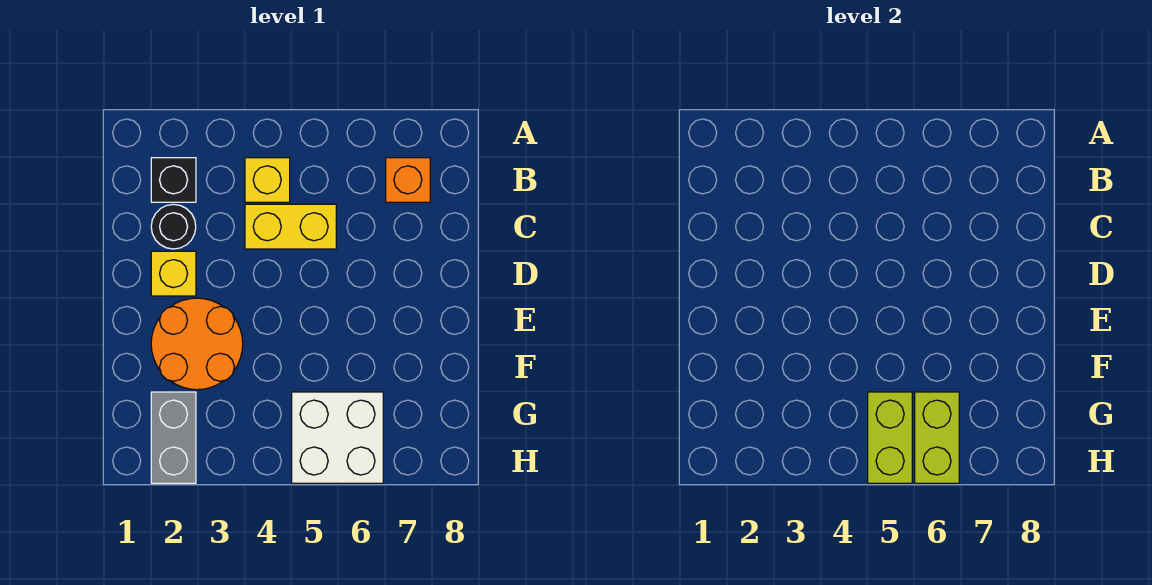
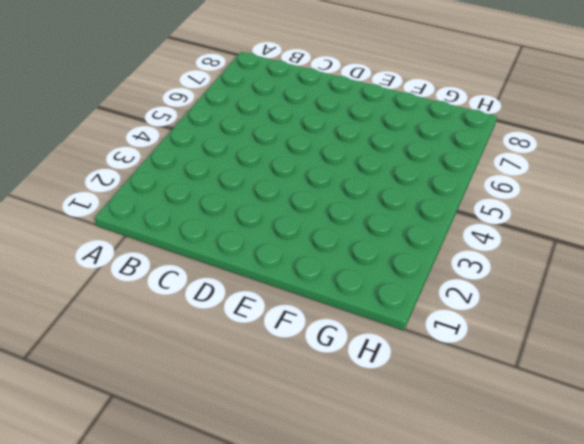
none -> black brick B2 level 1
none -> yellow brick B4 level 1

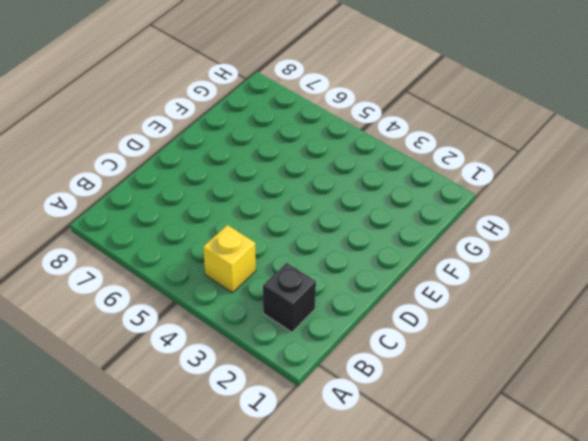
none -> orange brick B7 level 1
none -> black round brick C2 level 1

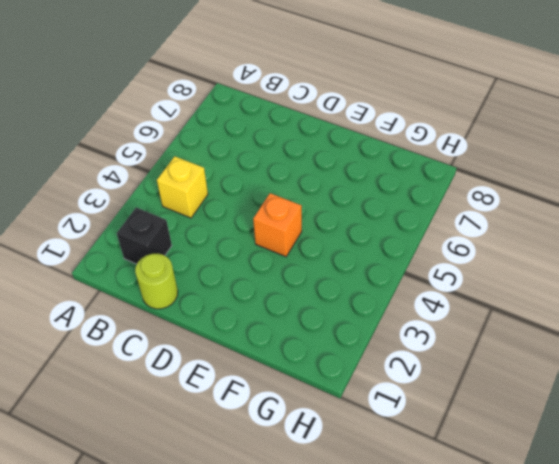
lime round brick C1 level 1 -> none
orange brick E4 level 1 -> orange brick B7 level 1
none -> black round brick C2 level 1
none -> yellow brick C4:C5 level 1

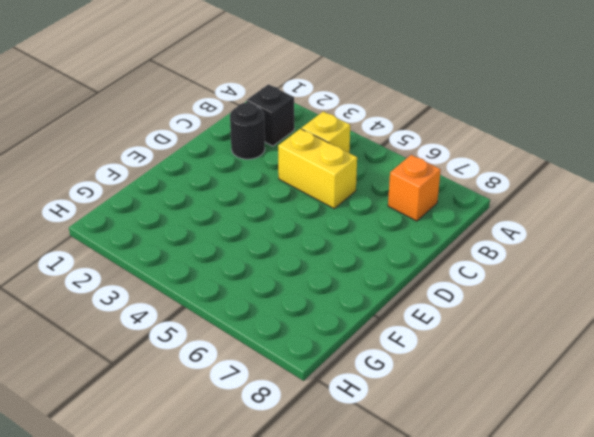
none -> yellow brick D2 level 1
none -> orange round brick E2:F3 level 1

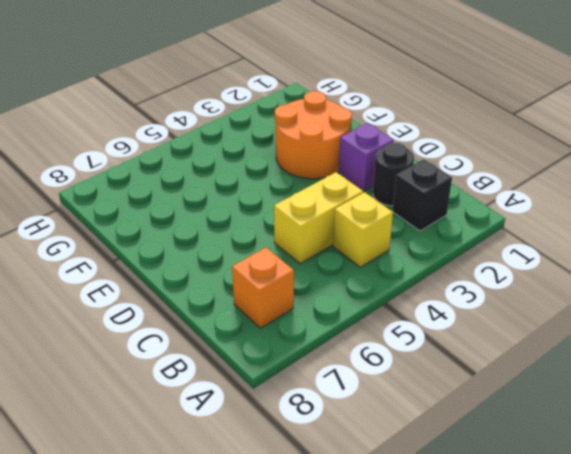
purple brick D2 level 1 -> yellow brick D2 level 1
none -> grey brick G2:H2 level 1
none -> white brick G5:H6 level 1

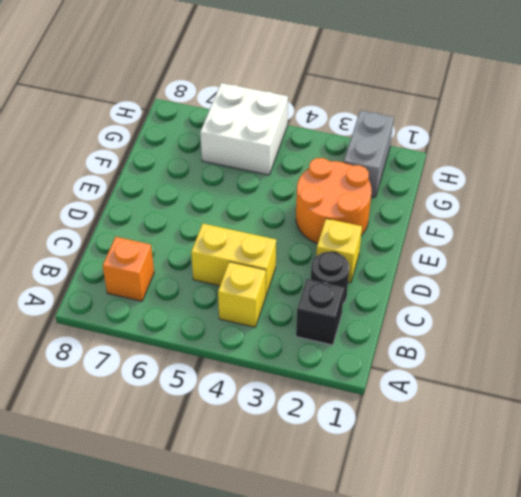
none -> lime brick G5:H5 level 2
none -> lime brick G6:H6 level 2

